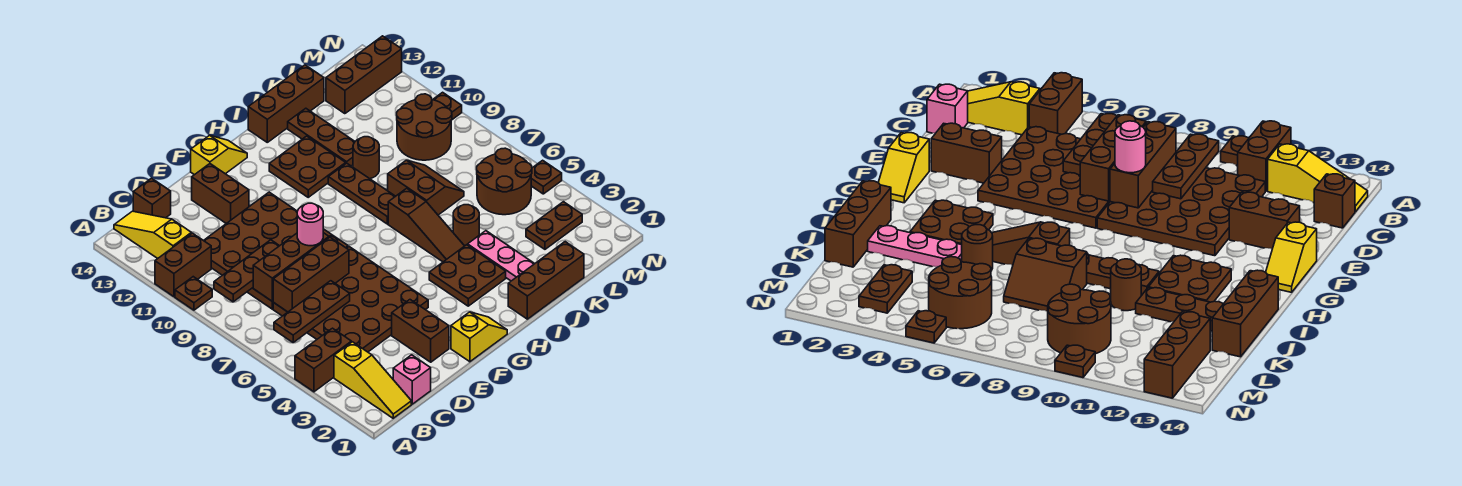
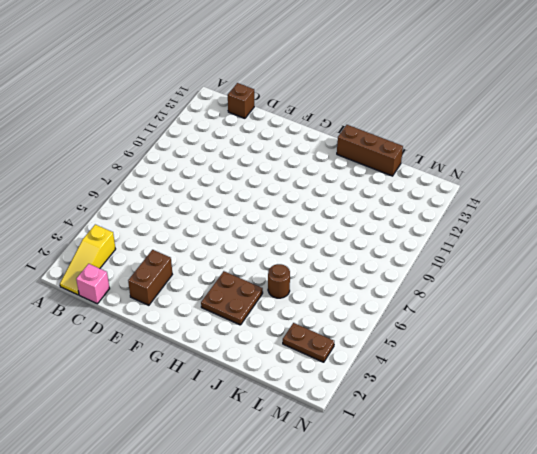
none -> brown brick A4:B4 level 1
none -> brown plate A10 level 1
none -> brown brick A11:B11 level 1
none -> yellow slope B12:B14 level 1 top 12

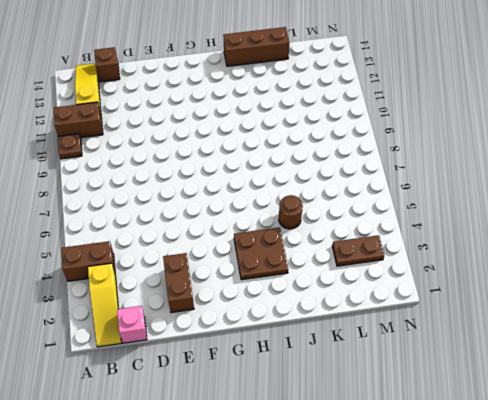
none -> brown plate C4:F7 level 1
none -> brown plate C8:F11 level 1
none -> brown brick E12:E13 level 1
none -> yellow slope F1:G1 level 1 top F

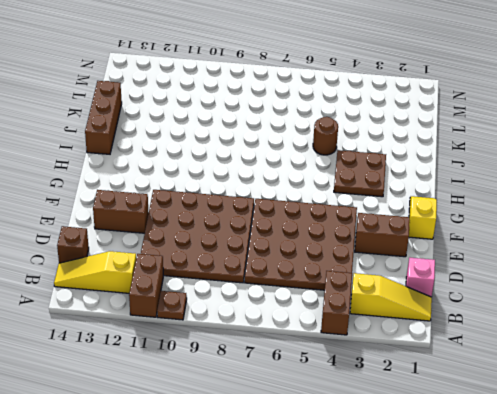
none -> yellow slope F14:G14 level 1 top F
none -> brown plate H11:I12 level 1
none -> brown brick I1:K1 level 1
none -> brown slope I5:I7 level 1 top 7

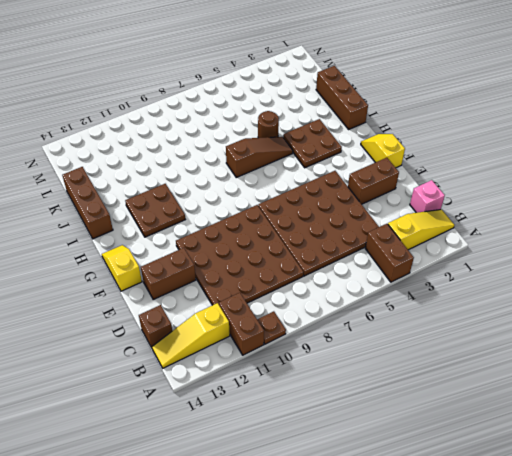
none -> brown plate I8:I10 level 1
none -> pink plate J2:J4 level 1
none -> brown slope J7:K8 level 1 top J
none -> brown round brick J10 level 1

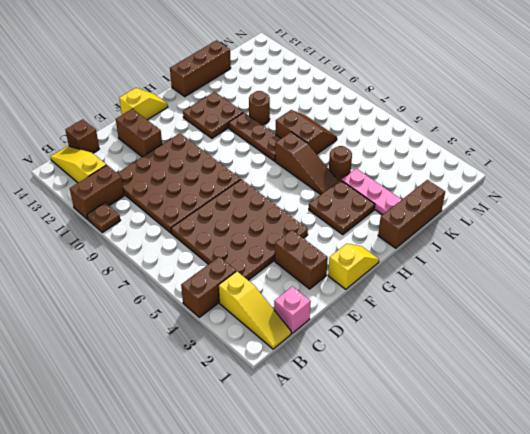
none -> brown plate J11:J13 level 1
none -> brown plate L3:M3 level 1
none -> brown round brick L5:M6 level 1
none -> brown round brick L9:M10 level 1

